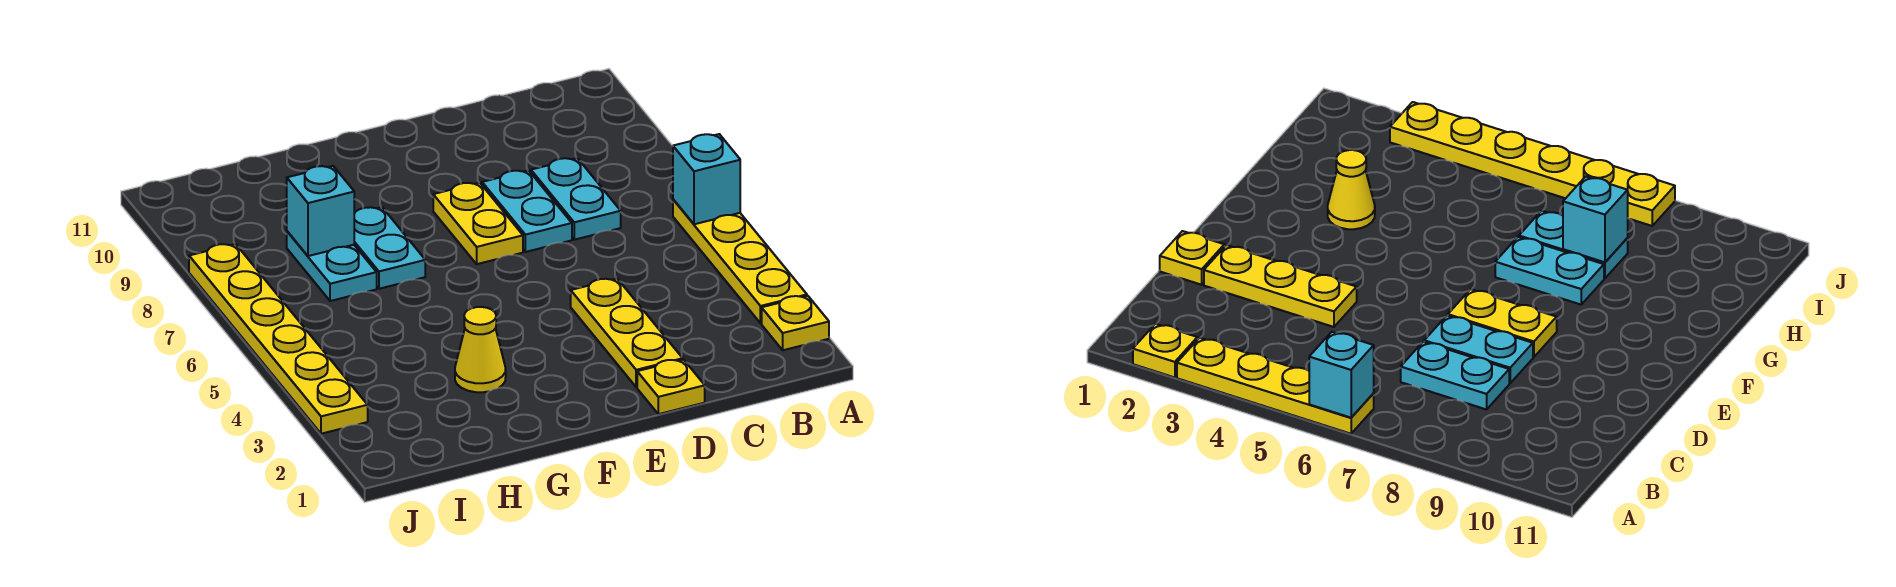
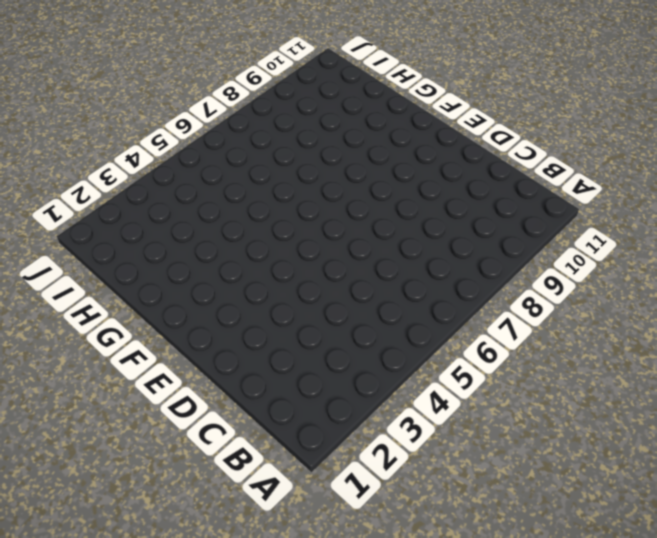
none -> yellow plate A2 level 1
none -> yellow plate A3:A6 level 1
none -> cyan plate C7:C8 level 1

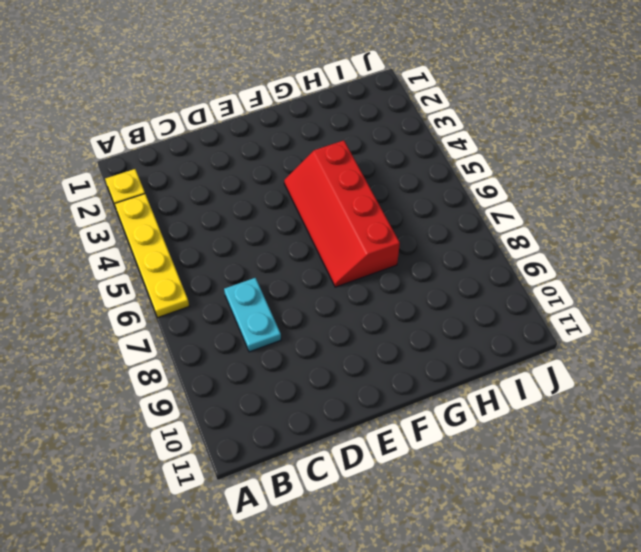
red slope F4:G7 level 1 top G -> cyan plate G7:G8 level 1
none -> yellow plate D1 level 1
none -> yellow plate D2:D4 level 1
none -> cyan plate D7:D8 level 1

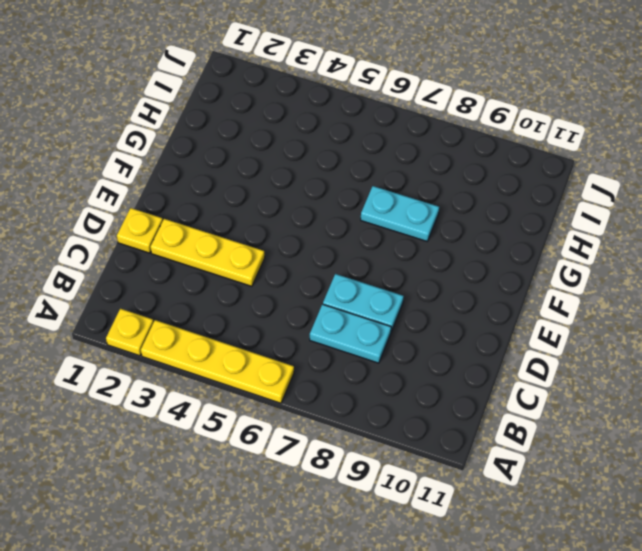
none -> yellow plate E7:E8 level 1
none -> yellow cone G3 level 1
none -> cyan plate H7:H8 level 1

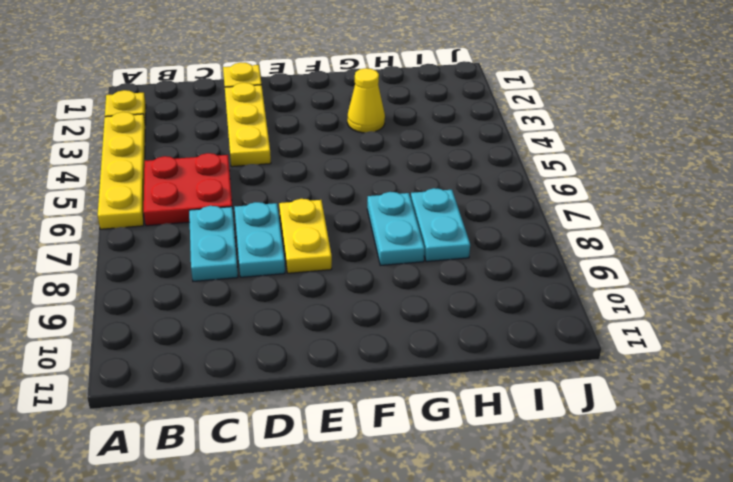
red plate B5:C6 level 1 -> none
none -> yellow plate J3:J8 level 1
none -> cyan brick A6 level 2
none -> cyan brick H8 level 2

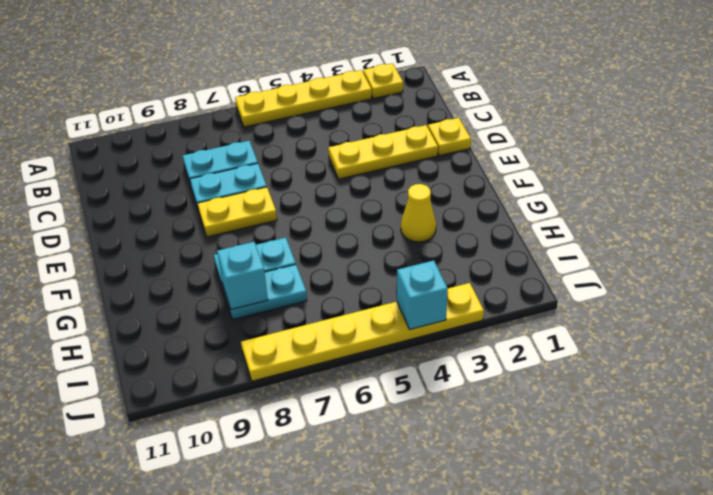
cyan brick J4 level 2 -> cyan brick A6 level 2

